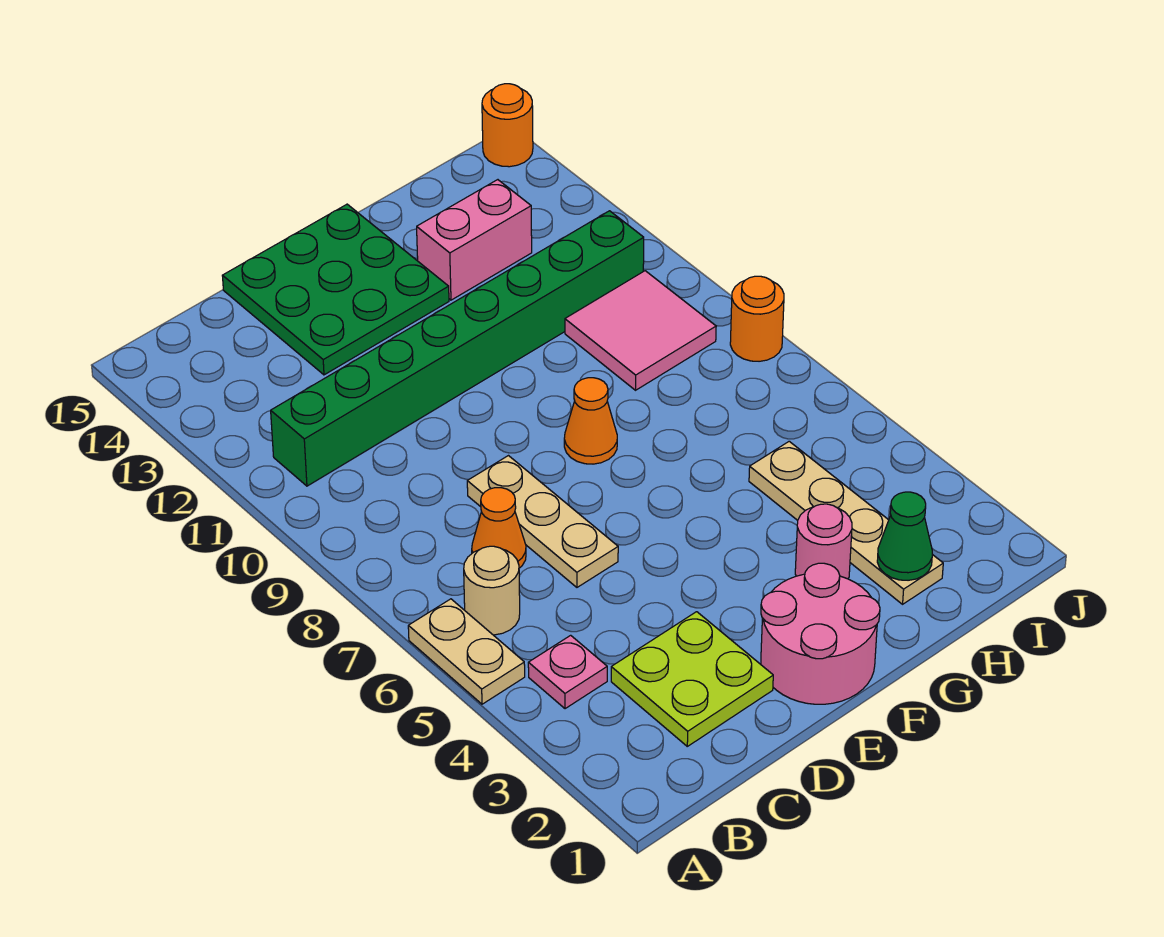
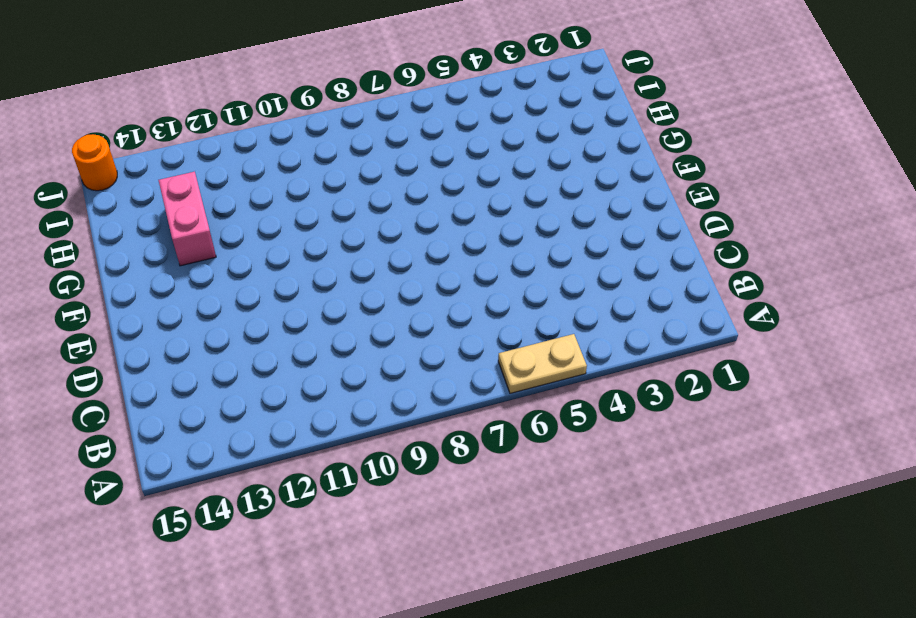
none -> pink plate B4 level 1
none -> tan round brick B6 level 1
none -> green brick B11:I11 level 1

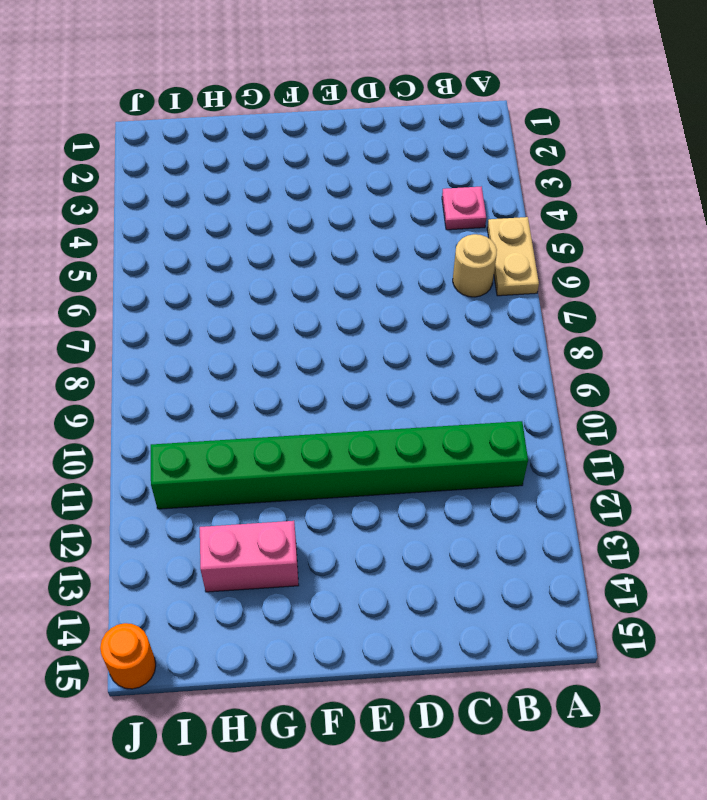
none -> lime plate C2:D3 level 1
none -> orange cone C7 level 1
none -> tan plate D6:D8 level 1

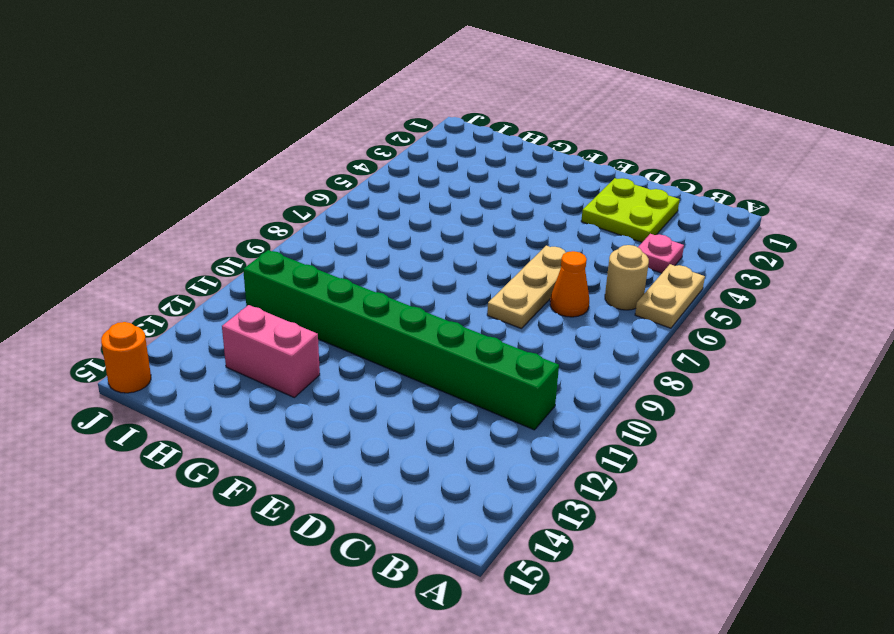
none -> green plate D13:F15 level 1
none -> pink round brick E1:F2 level 1
none -> orange cone F8 level 1

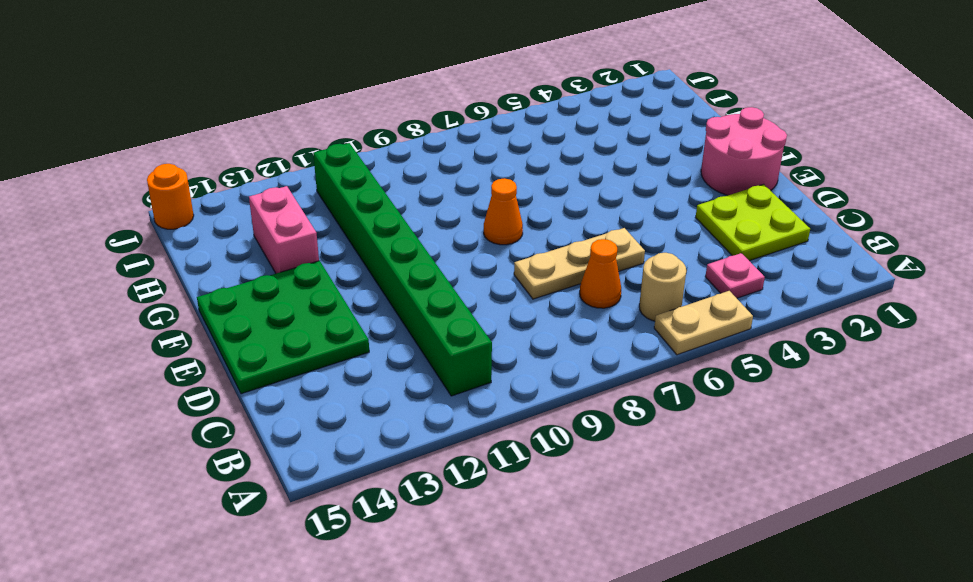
none -> pink round brick G3 level 1
none -> tan plate H2:H5 level 1
none -> pink tile H9:I10 level 1

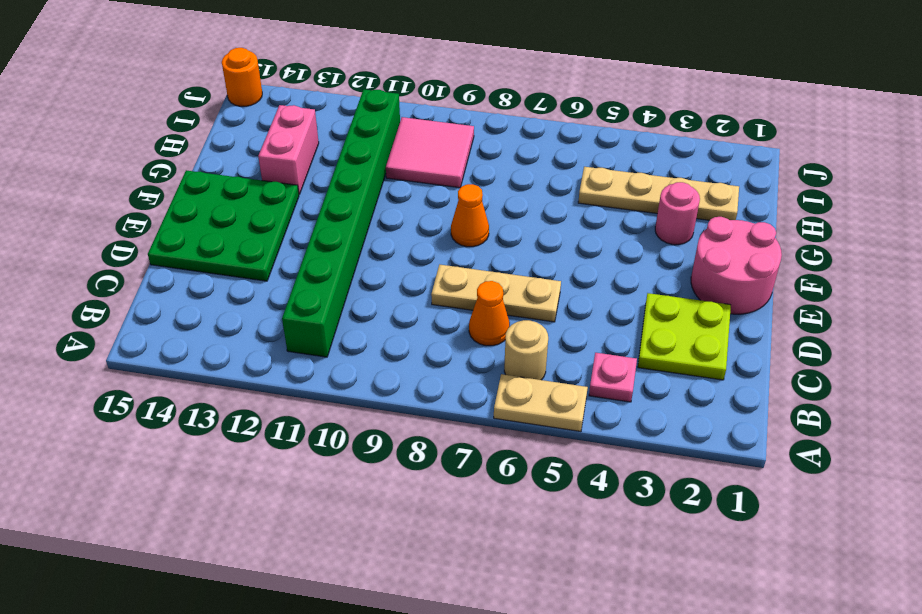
none -> orange round brick J8 level 1
none -> green cone H2 level 2

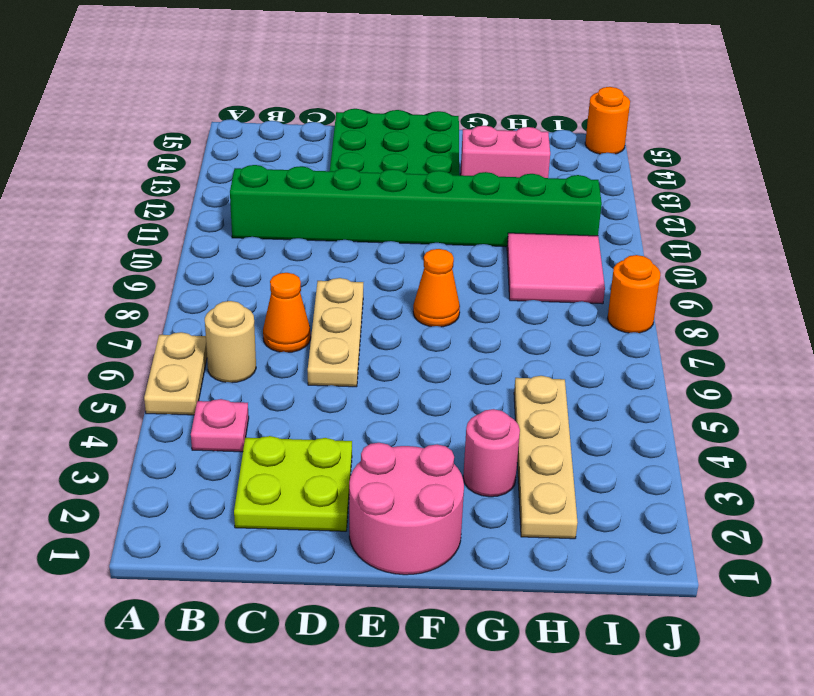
none -> green cone H2 level 2

